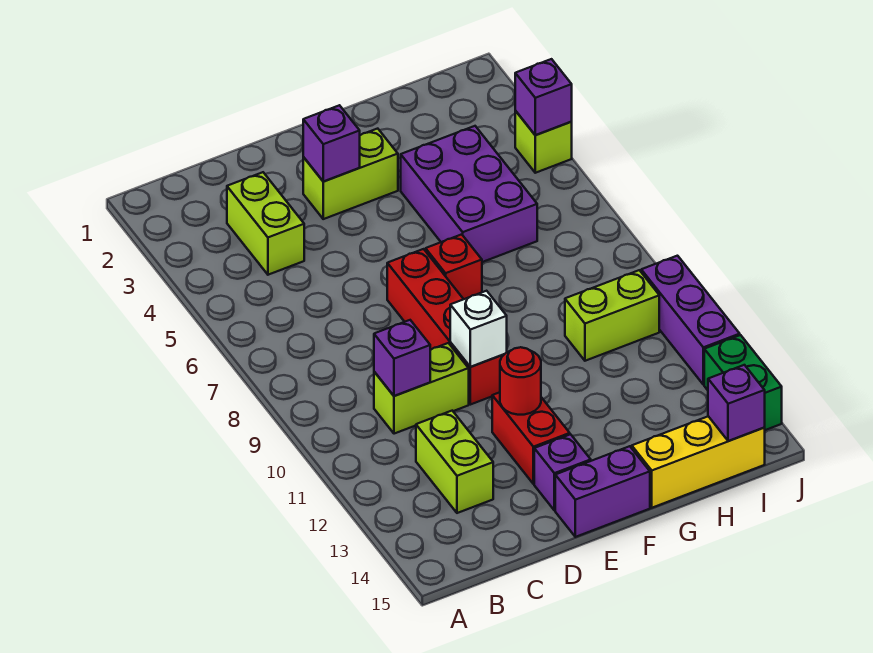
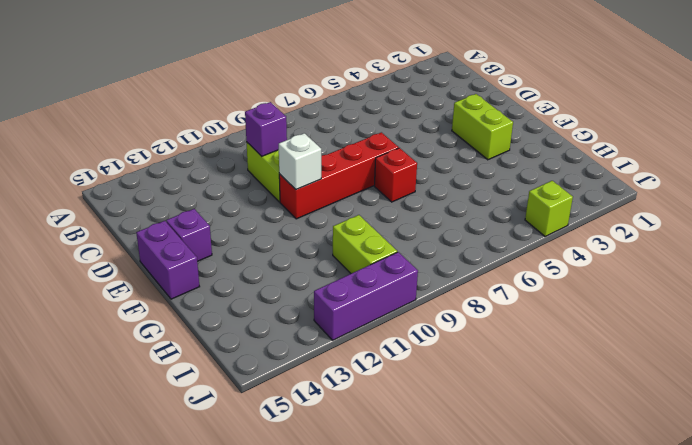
none -> lime brick C3:C4 level 1
none -> lime brick C12:C13 level 1
none -> red brick E12:E13 level 1

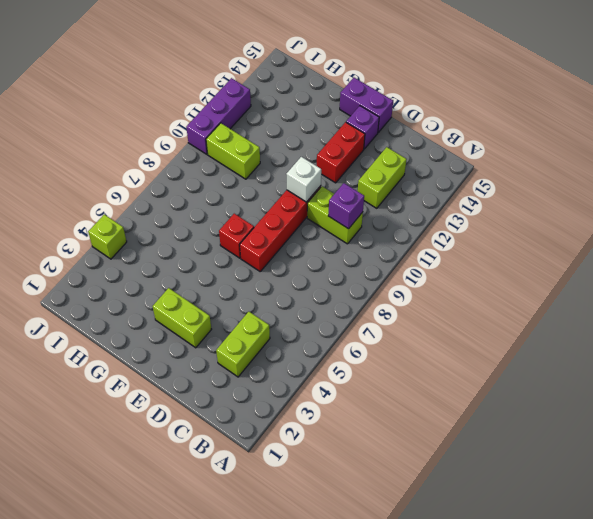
none -> purple brick G4:H6 level 1
none -> yellow brick G15:I15 level 1
none -> green brick J13:J14 level 1

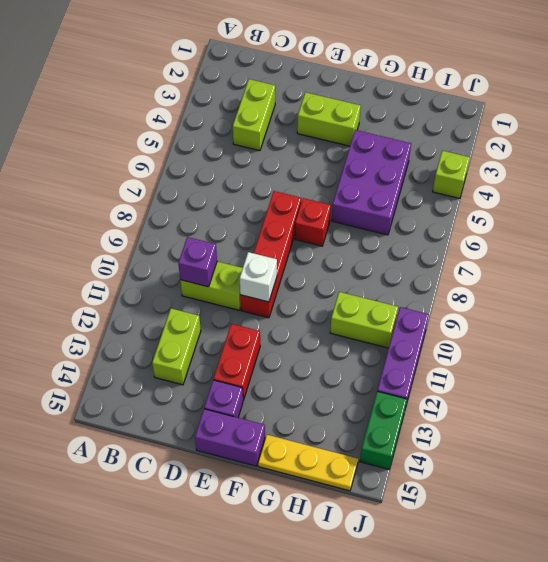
yellow plate G15:I15 level 1 -> yellow brick G15:I15 level 1
none -> purple brick E3 level 2
none -> red round brick E12 level 2
none -> purple brick I15 level 2

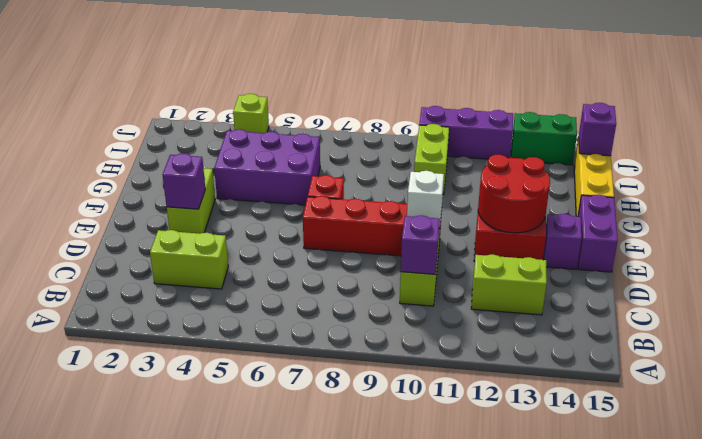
red round brick E12:F13 level 2 -> red round brick E12 level 2
none -> purple brick J4 level 2

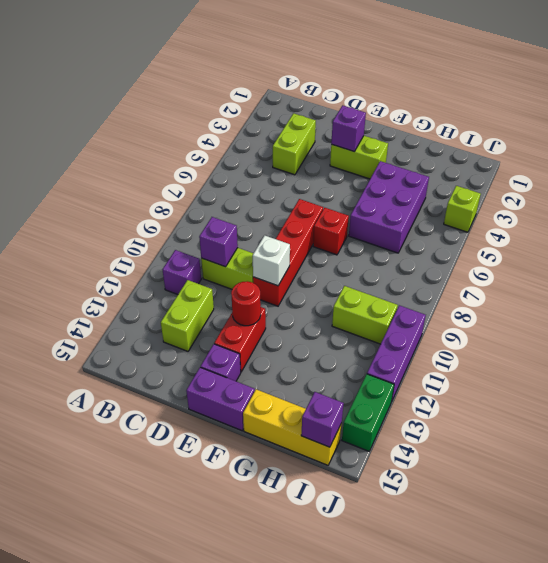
purple brick B11 level 1 -> purple brick J4 level 2

